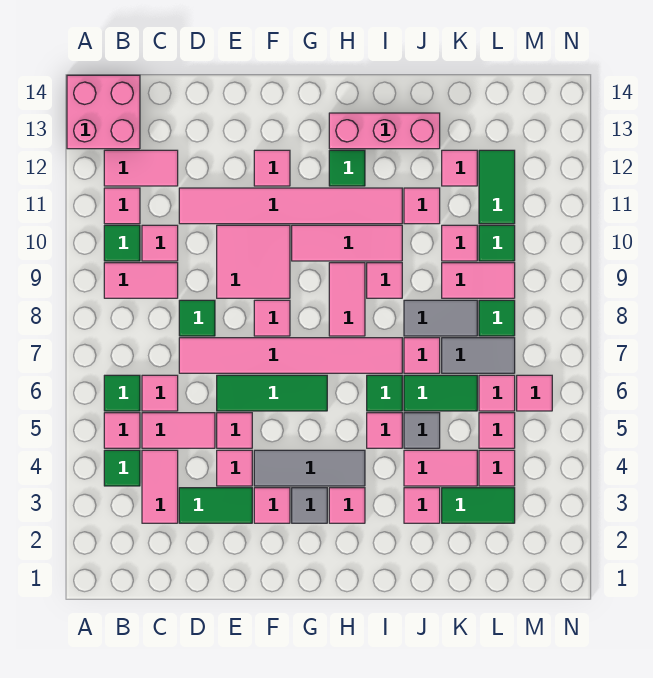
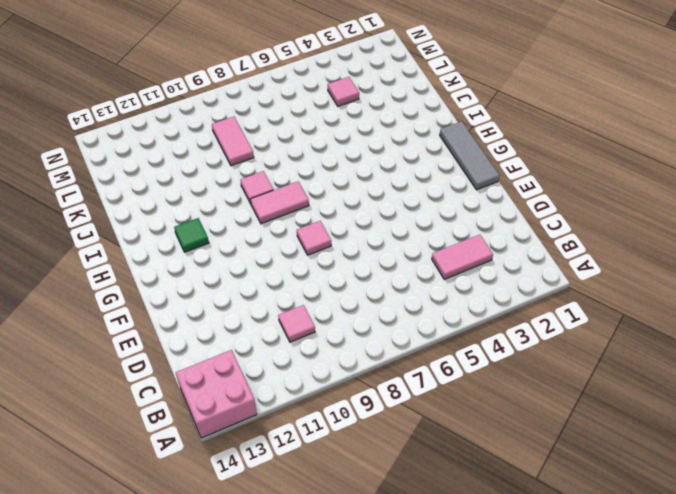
grey tile F1:H1 level 1 -> grey tile F4:H4 level 1
none -> green tile B4 level 1
none -> pink tile B5 level 1
none -> green tile B6 level 1
none -> pink tile B9:C9 level 1

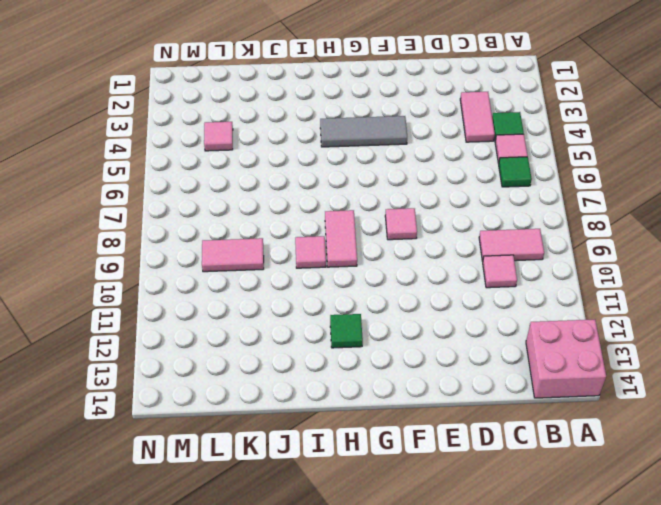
none -> green tile B10 level 1
none -> pink tile B11 level 1
none -> pink tile B12:C12 level 1
none -> pink tile C5:D5 level 1

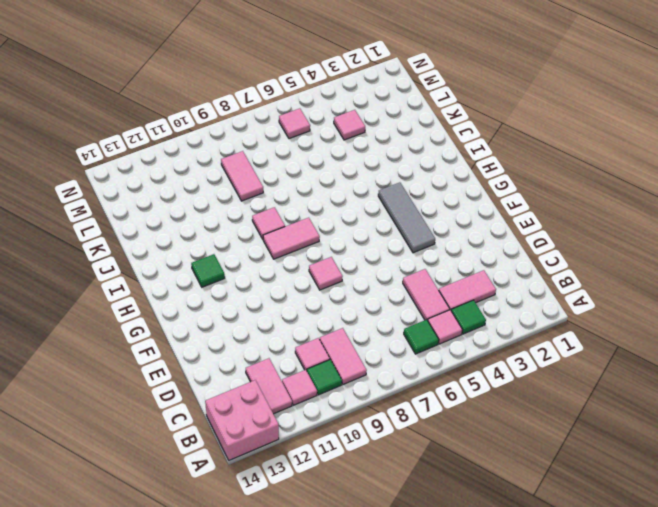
none -> pink tile C6 level 1
none -> green tile D3:E3 level 1
none -> pink tile D7:I7 level 1
none -> green tile D8 level 1

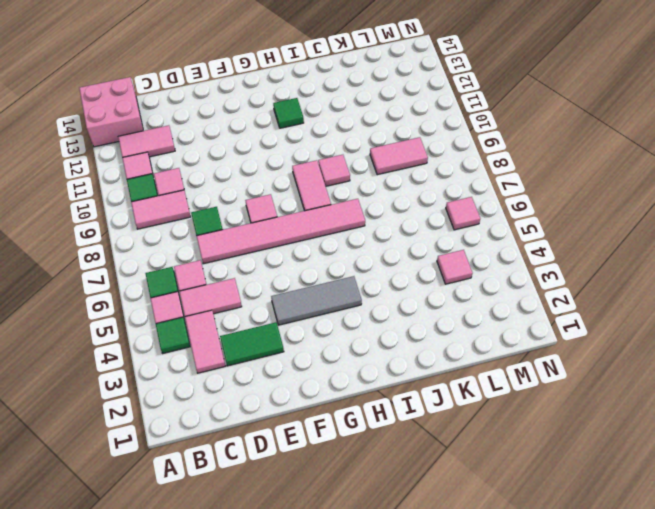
none -> pink tile D11:I11 level 1
none -> pink tile E4 level 1
none -> pink tile E5 level 1
none -> green tile E6:G6 level 1

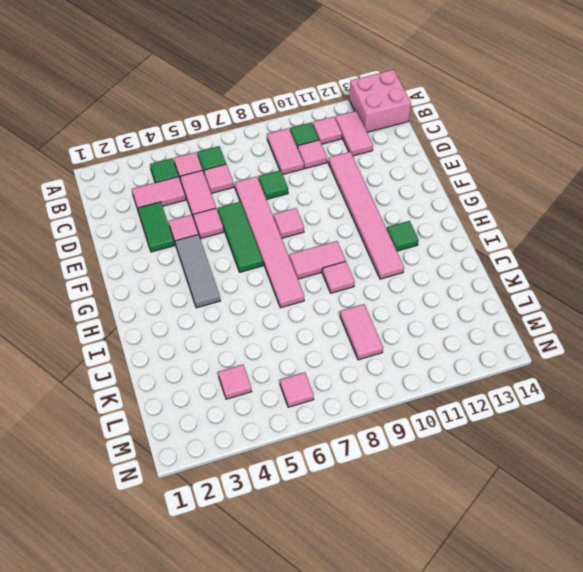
none -> pink tile E9:F10 level 1
none -> pink tile F3 level 1
none -> pink tile F12 level 1
none -> grey tile G3 level 1

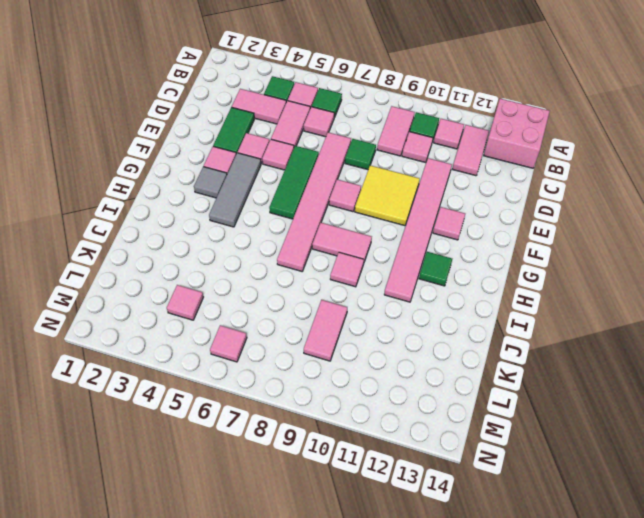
yellow tile E9:F10 level 1 -> pink tile E9:F10 level 1
none -> pink tile G10:I10 level 1
none -> pink tile H3 level 1
none -> pink brick H13:J13 level 1
none -> pink tile I5 level 1

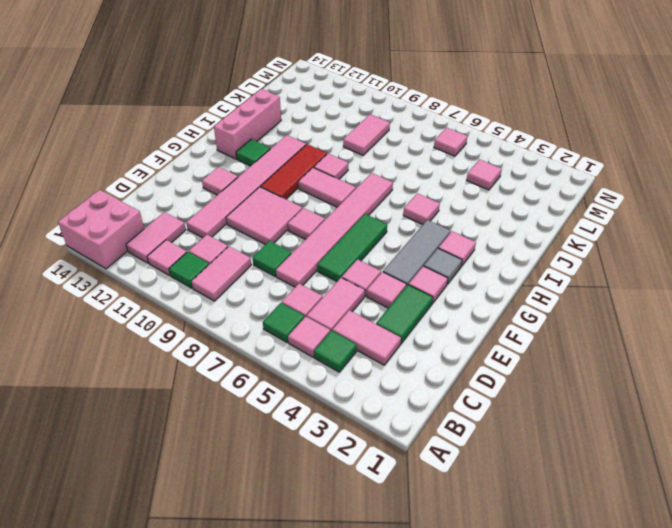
red tile G10:I10 level 1 -> pink tile G10:I10 level 1
none -> green tile I6 level 1
none -> pink tile J3 level 1
none -> pink tile J4:K4 level 1
none -> grey tile J5 level 1

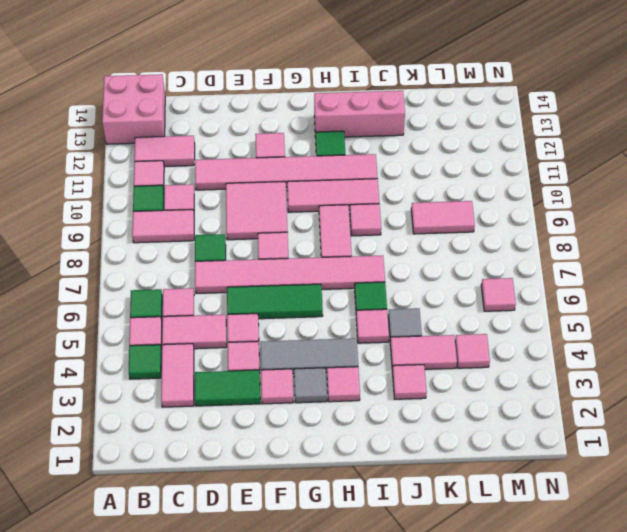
none -> green tile J6:K6 level 1
none -> pink tile J7 level 1
none -> grey tile J8:K8 level 1
none -> pink tile J11 level 1

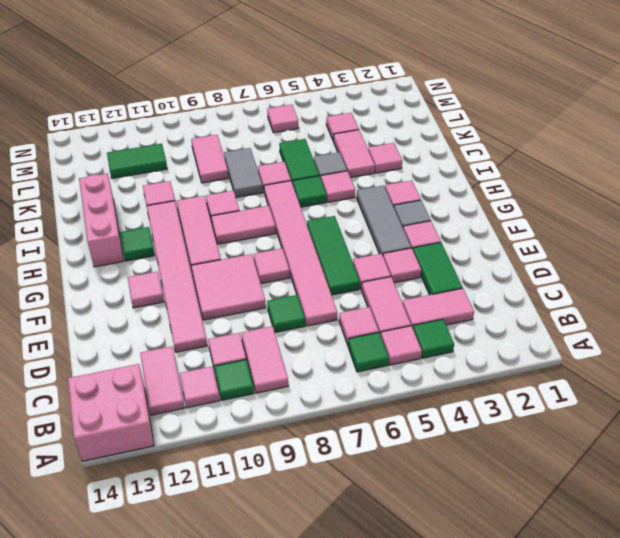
none -> green tile K3:L3 level 1
none -> grey tile K7:L7 level 1
none -> pink tile K10 level 1
none -> pink tile K12 level 1

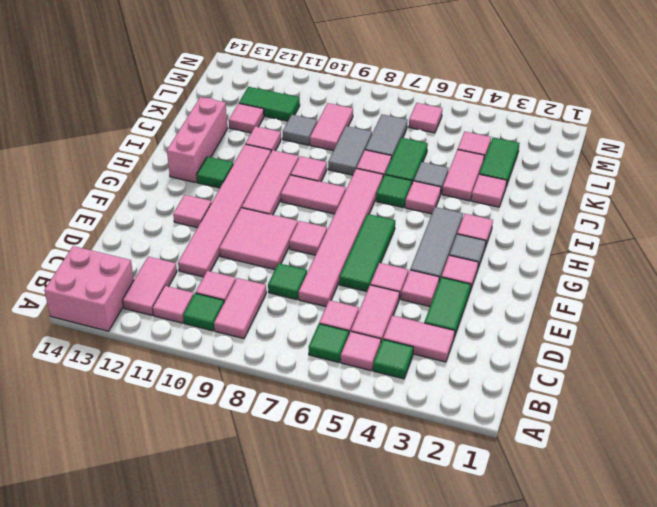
grey tile K10 level 1 -> pink tile K10 level 1
none -> pink tile L5 level 1
none -> pink tile L6 level 1
none -> green tile L8 level 1
none -> green tile L10 level 1

